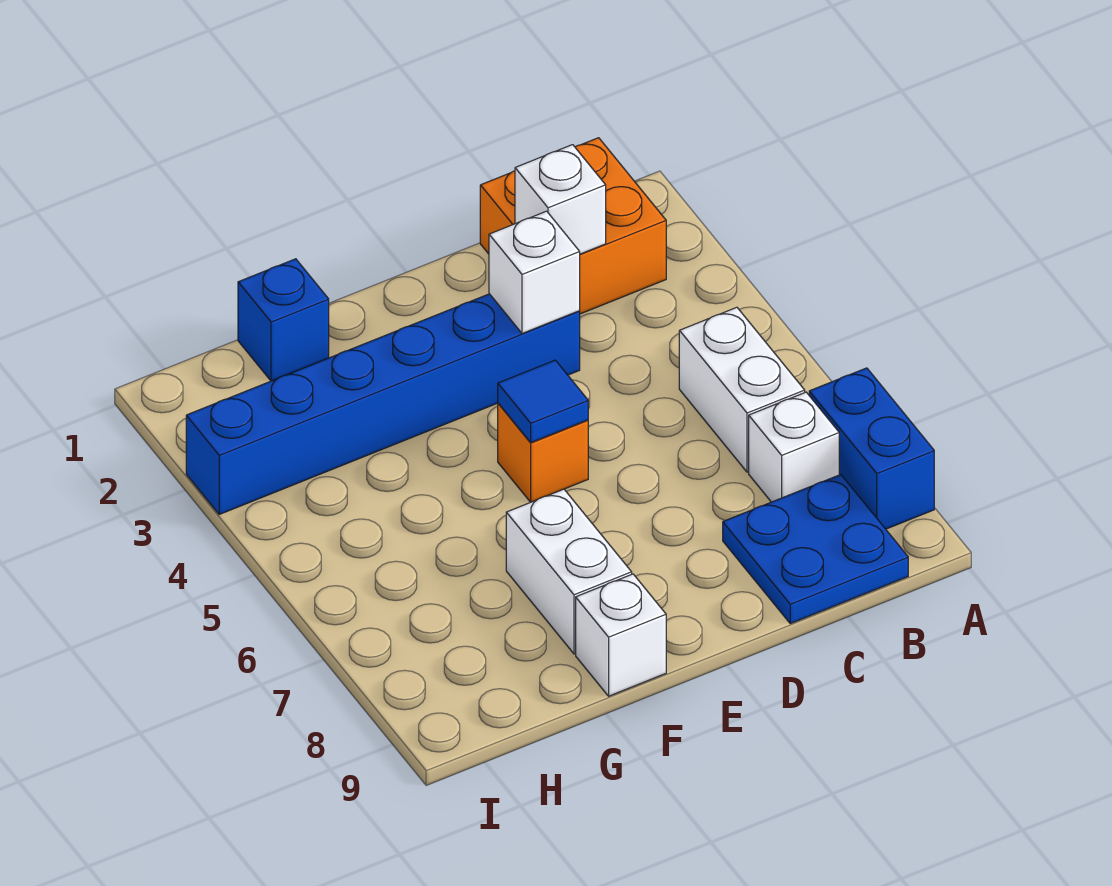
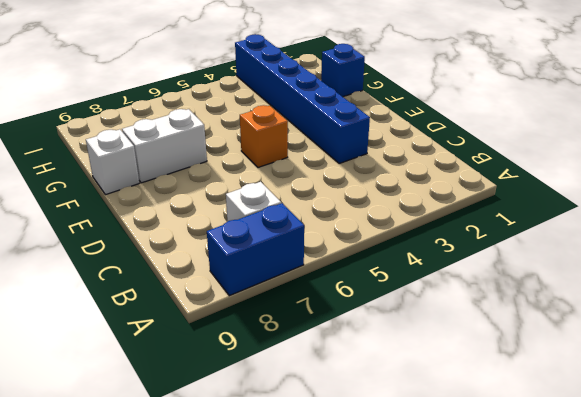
none -> orange brick B1:C2 level 1
none -> white brick B5:B6 level 1
none -> blue plate B8:C9 level 1

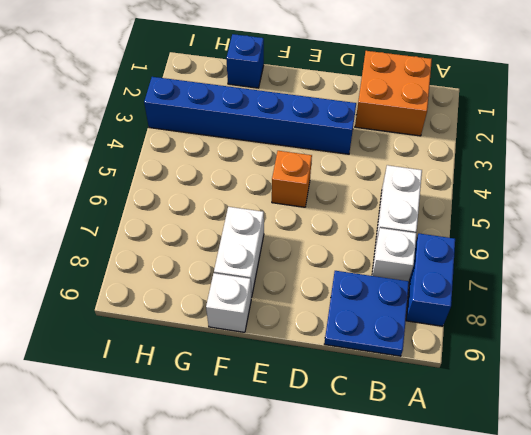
none -> white brick C2 level 2
none -> white brick D3 level 2
none -> blue tile E5 level 2

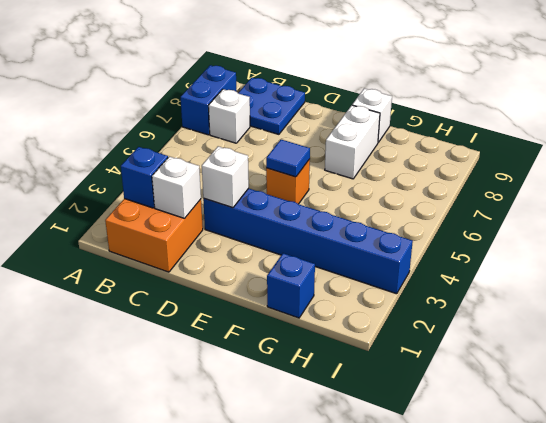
blue brick B2 level 2 -> none
none -> white brick B5:B6 level 1

